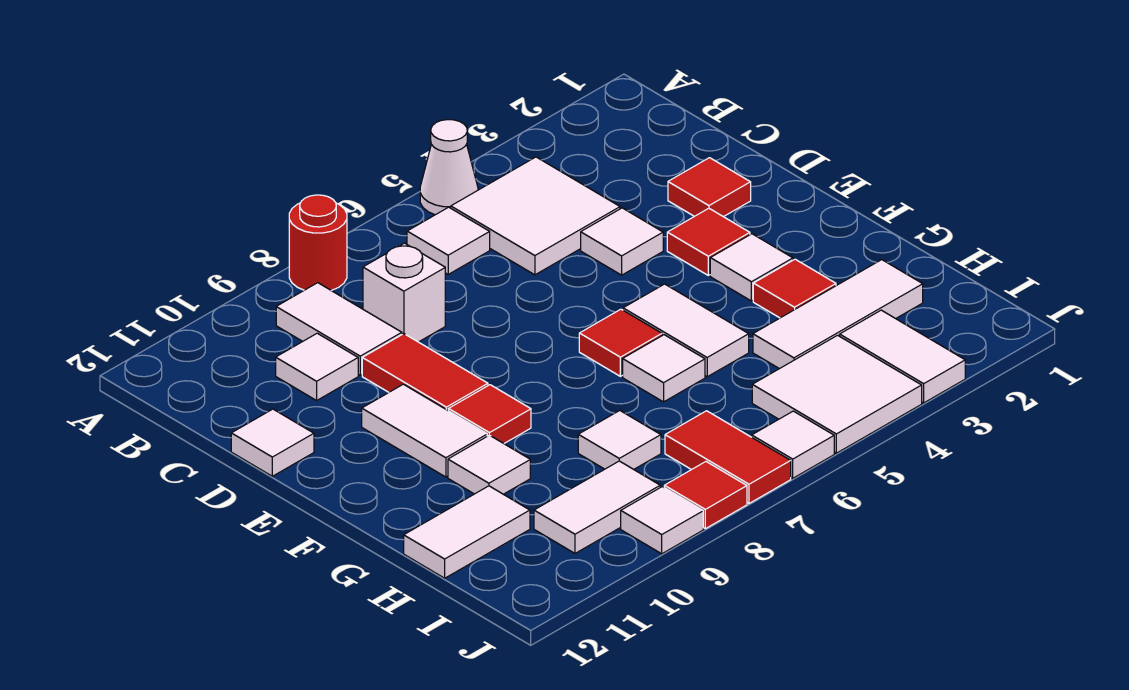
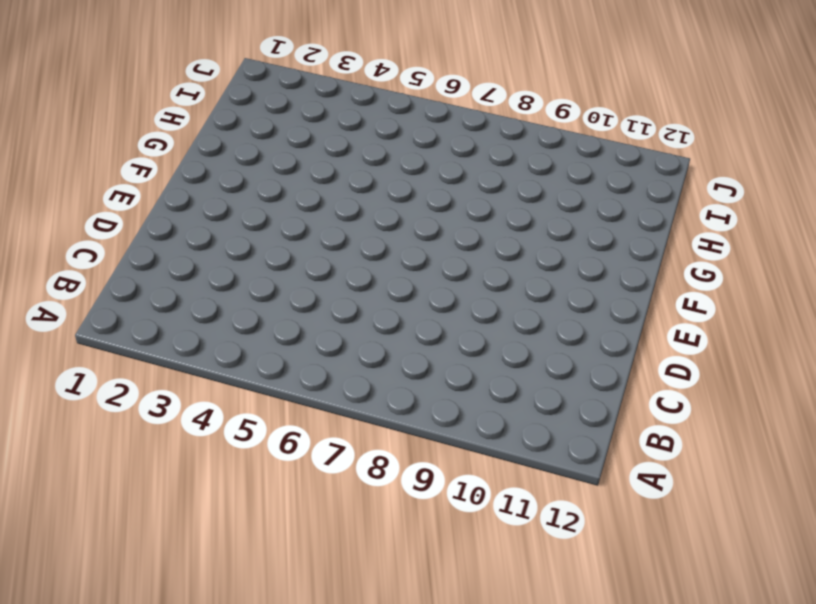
none -> white cone A5 level 1
none -> red round brick A8 level 1
none -> white tile B4:C5 level 1
none -> white tile B6 level 1

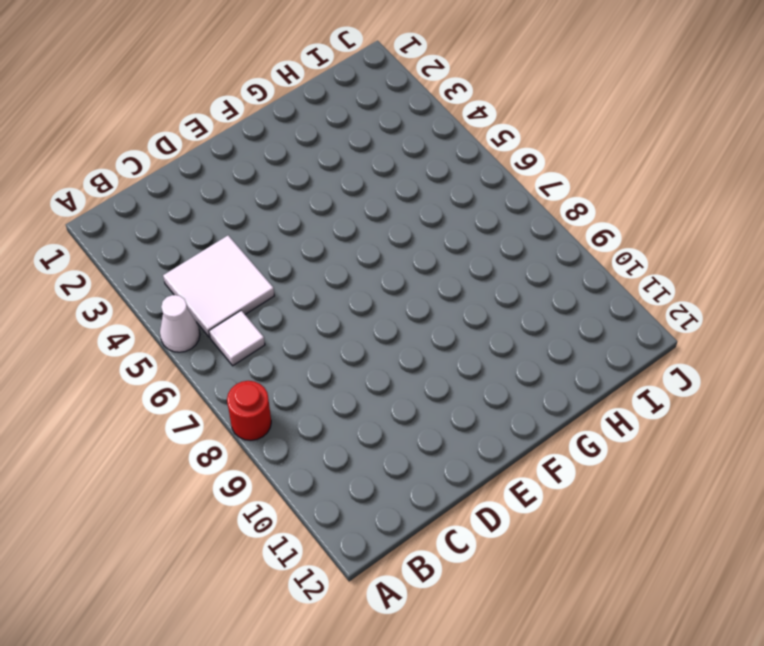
none -> white tile B9:C9 level 1
none -> white brick C8 level 1
none -> white tile C10 level 1
none -> red tile D2 level 1

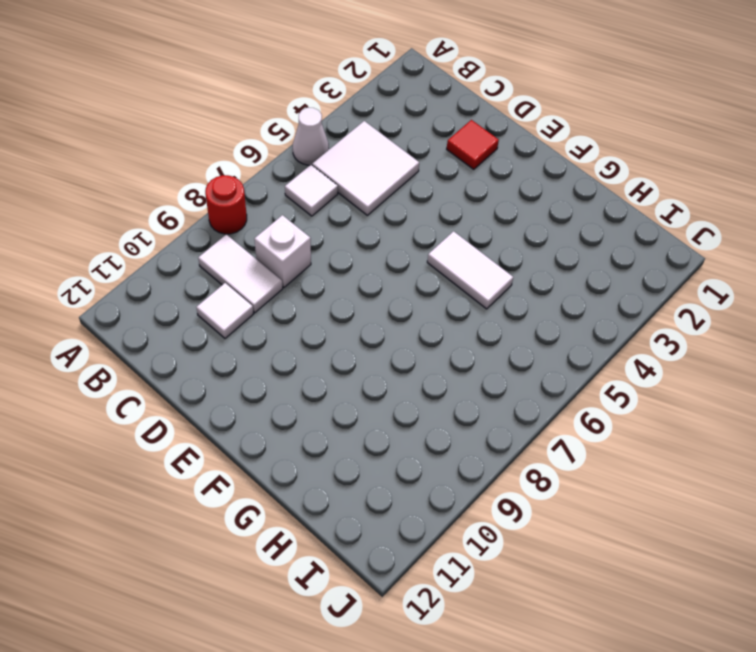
none -> white tile D4 level 1
none -> red tile D9:E9 level 1
none -> white tile D12 level 1
none -> red tile E3 level 1

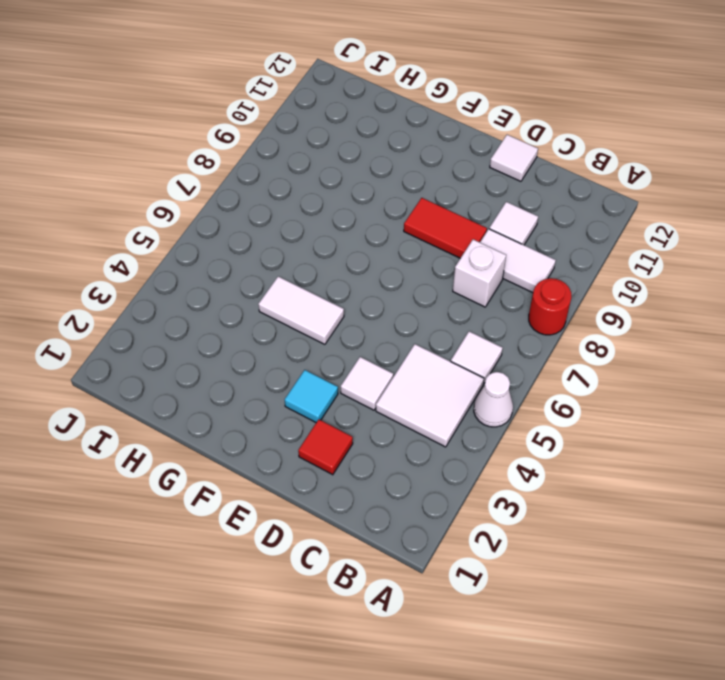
cyan tile E3 level 1 -> red tile E3 level 1
none -> white tile E10:F10 level 1
none -> white tile F3 level 1
none -> red tile F6 level 1
none -> red tile F9 level 1

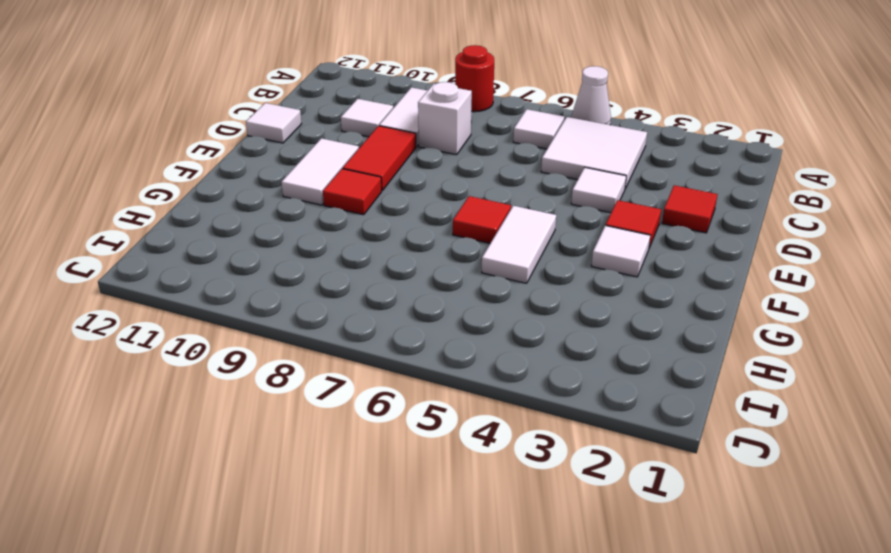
none -> red tile G3 level 1
none -> white tile G6 level 1
none -> white tile G10 level 1
none -> white tile H2:H4 level 1

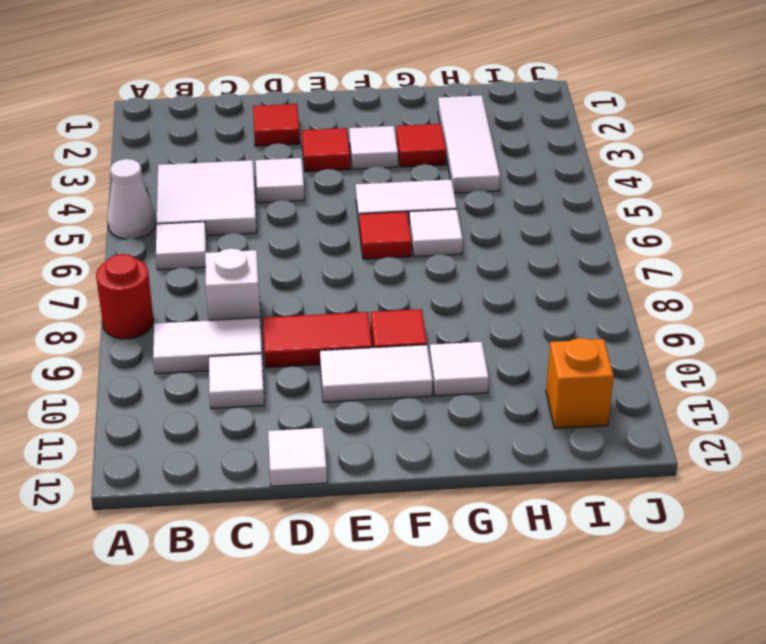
orange brick I11 level 1 -> none
none -> white tile H8 level 1
none -> white tile H11:H12 level 1
none -> white tile I3:J3 level 1
none -> white tile I4:J5 level 1

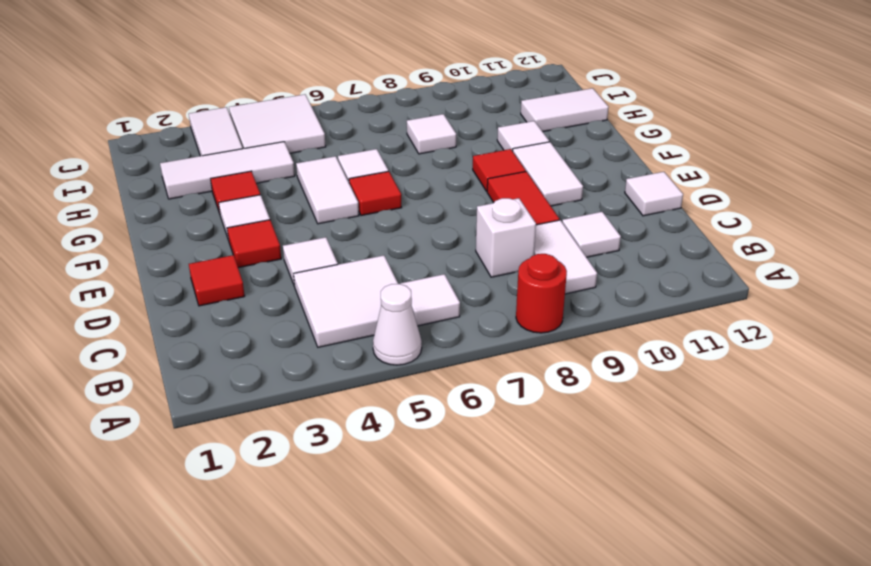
none -> red tile I7:J7 level 1
none -> white tile I9:I10 level 1
none -> white tile J6 level 1
none -> red tile J8 level 1

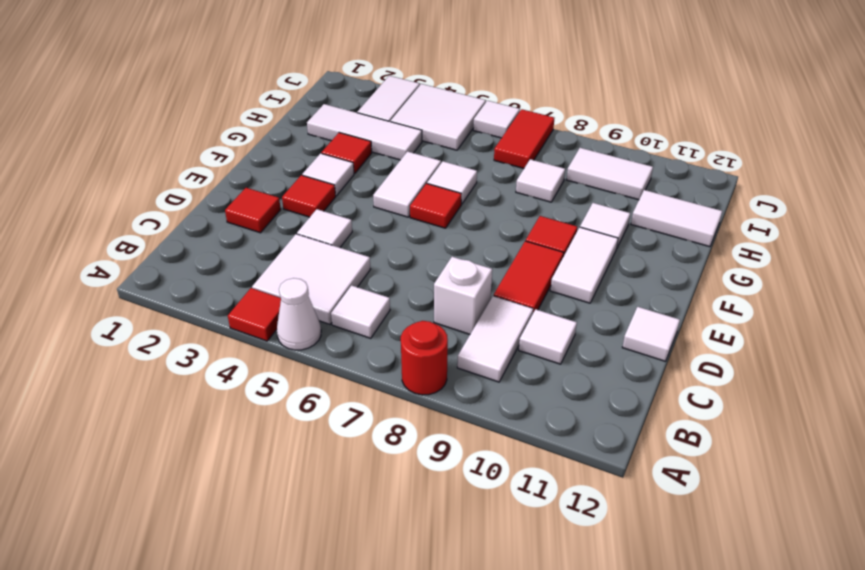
red tile A4 level 1 -> red tile J8 level 1
none -> white tile J9 level 1

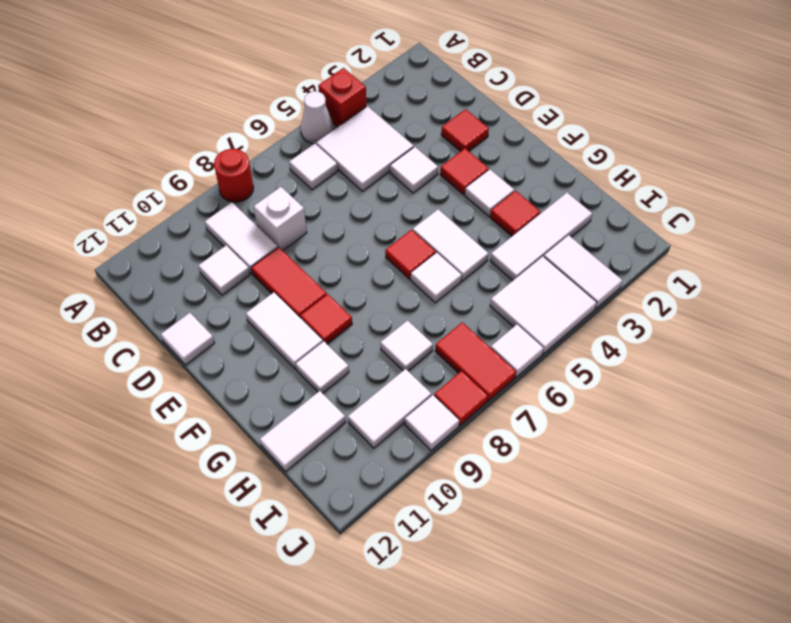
red brick A4 level 1 -> none

